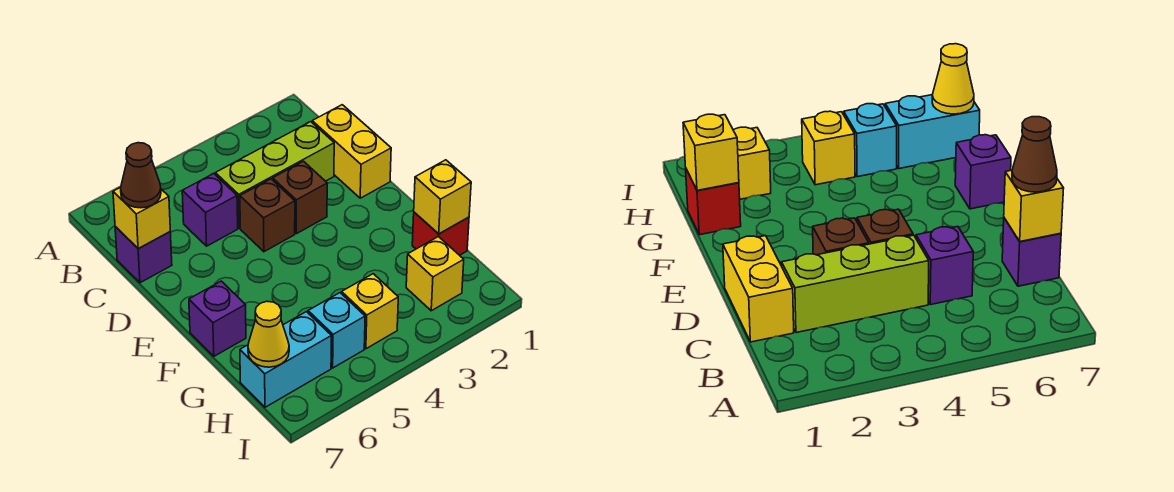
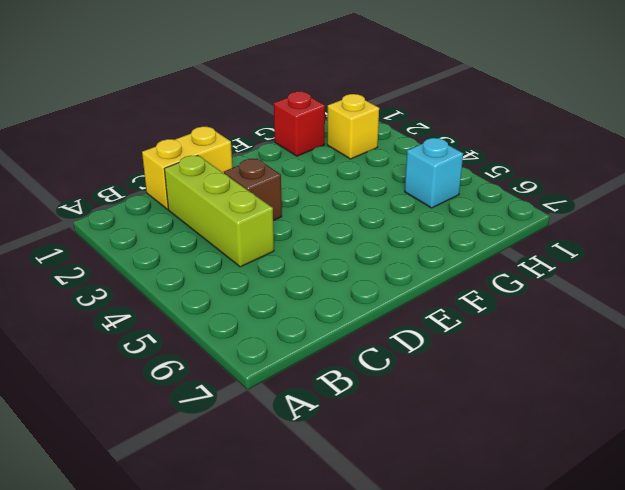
none -> purple brick C5 level 1
none -> purple brick C7 level 1
none -> brown brick D4 level 1

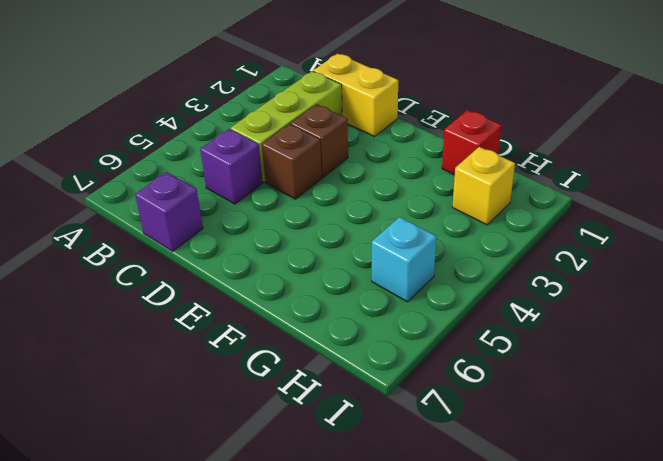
none -> purple brick F7 level 1
none -> yellow brick H4 level 1
none -> cyan brick H6:H7 level 1

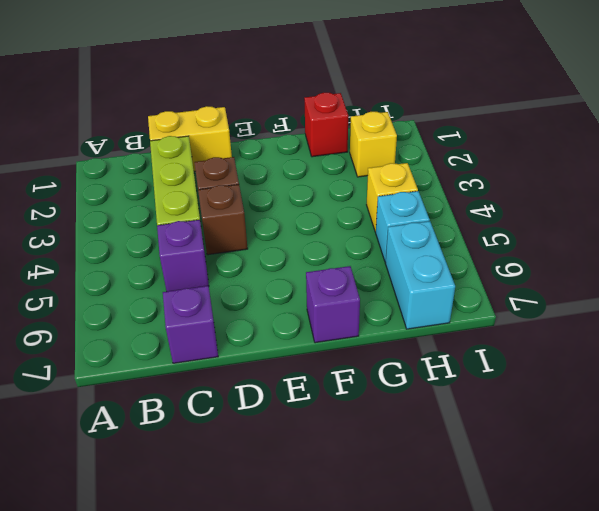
none -> yellow brick C7 level 2
none -> yellow brick G1 level 2
none -> yellow cone H7 level 2

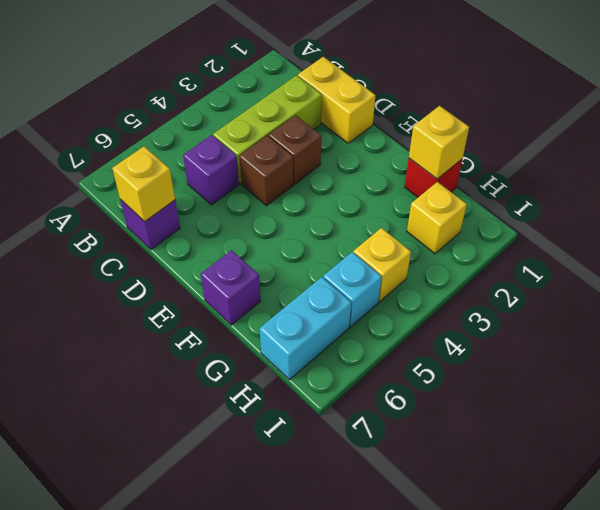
none -> yellow cone H7 level 2
none -> brown cone C7 level 3

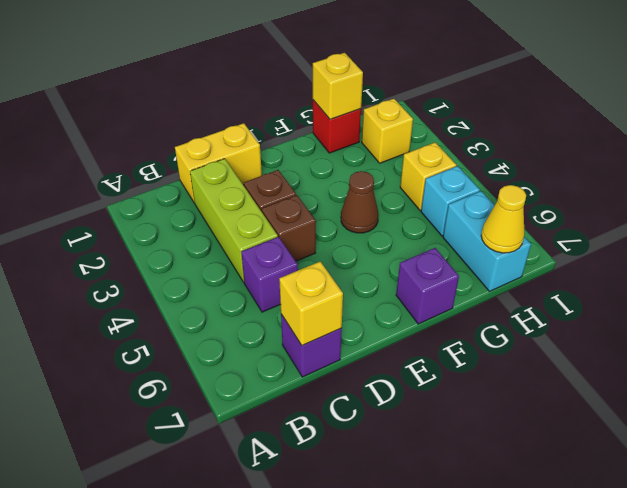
brown cone F4 level 1 -> brown cone C7 level 3

